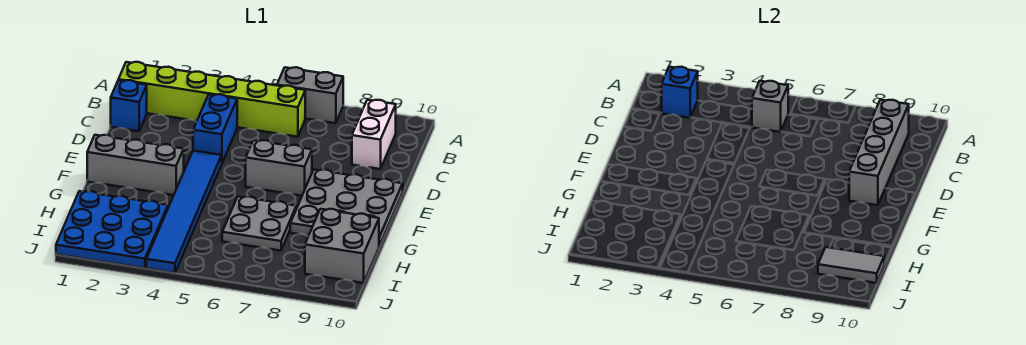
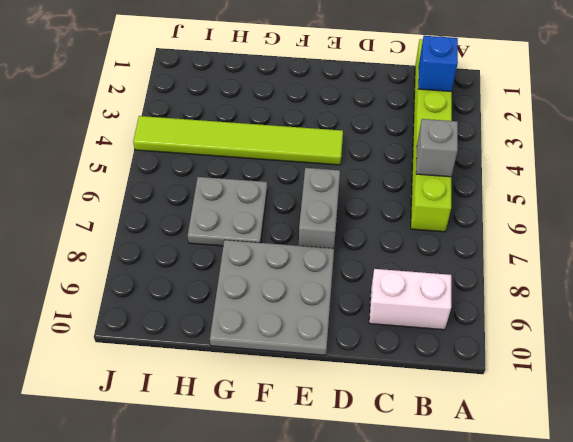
lime tile E4:J4 level 1 -> blue tile E4:J4 level 1
none -> grey brick A6:A7 level 1
none -> blue brick C1 level 1
none -> blue brick C4:D4 level 1

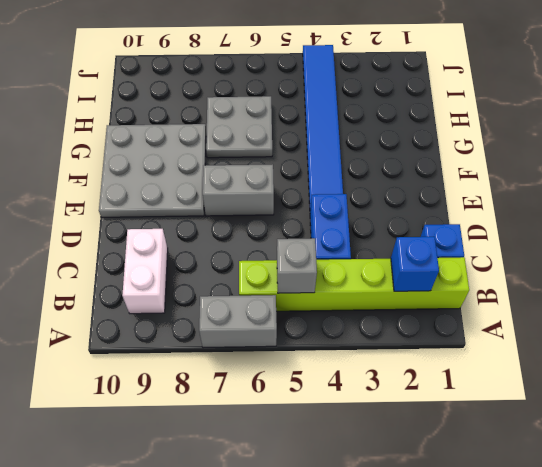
none -> grey brick F1:F3 level 1
none -> blue plate H1:J3 level 1
none -> grey brick H9:I10 level 1

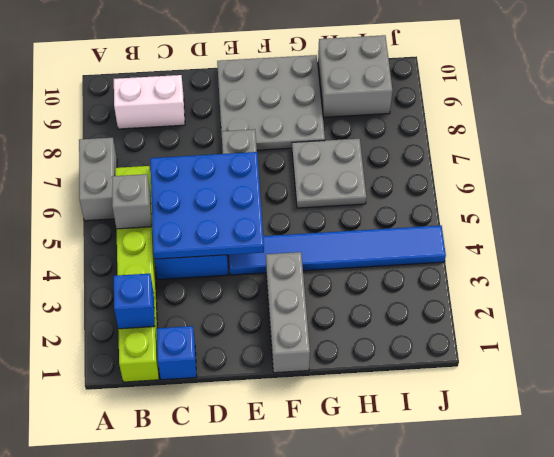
blue plate C4:E6 level 2 -> blue plate H1:J3 level 1
none -> grey brick B9:E9 level 2
none -> grey tile I9:I10 level 2

